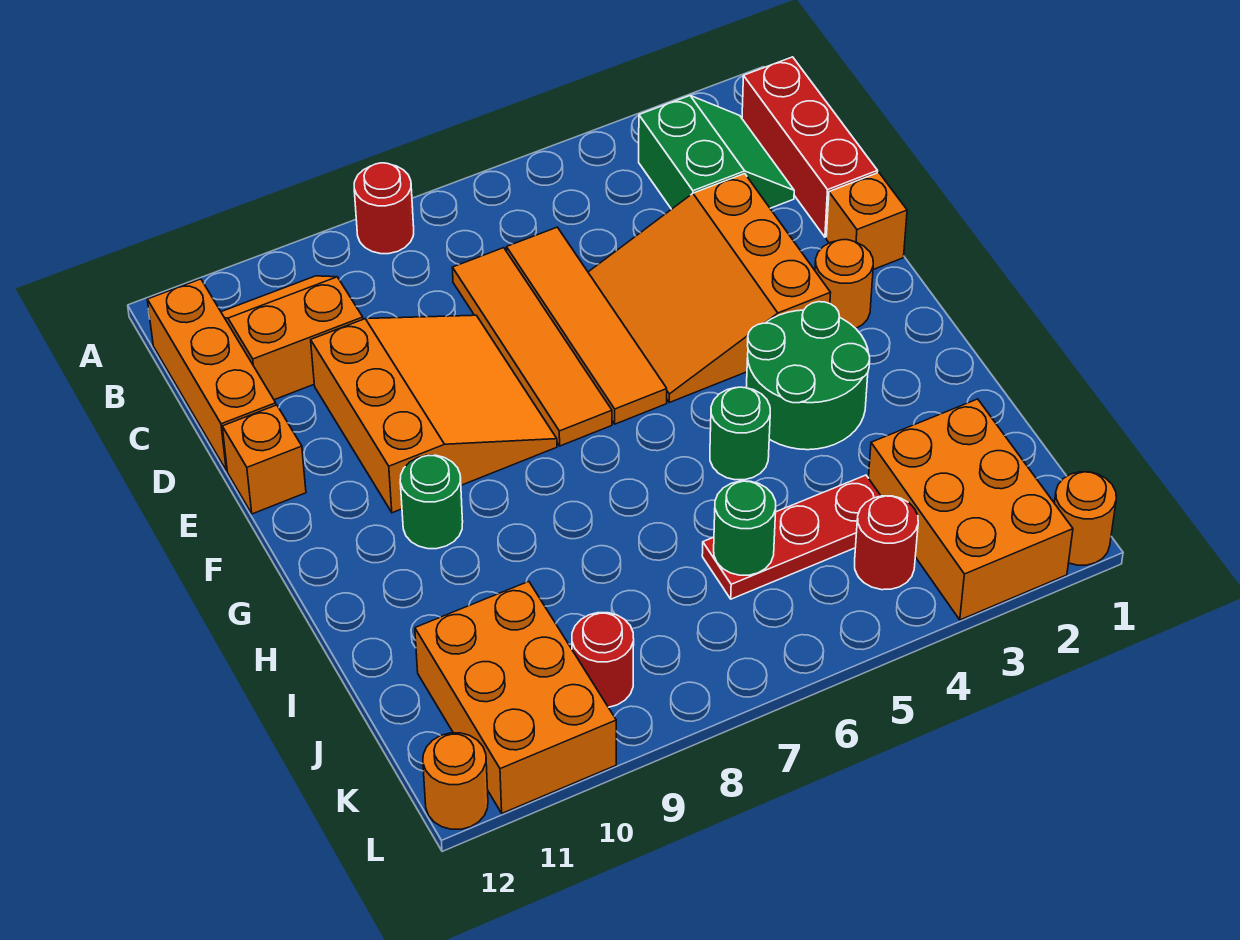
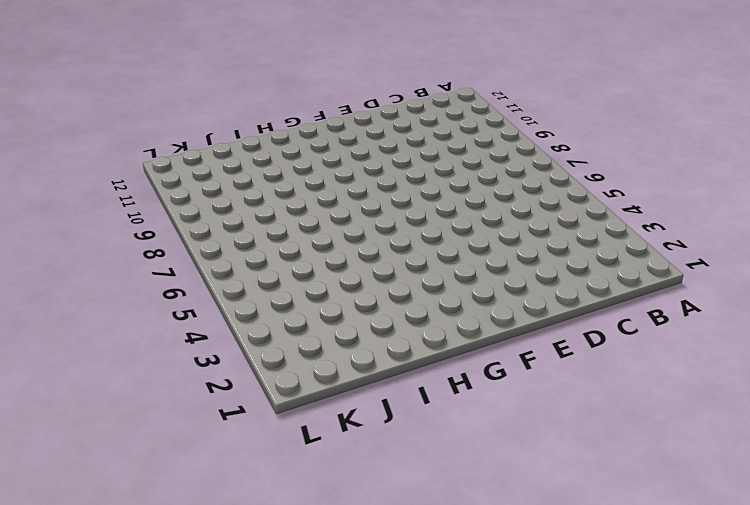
none -> red round brick A8 level 1
none -> red brick B1:D1 level 1
none -> green slope B2:C3 level 1 top 3

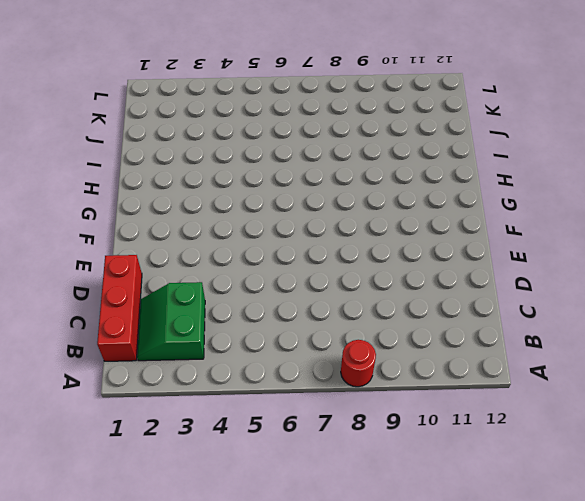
none -> orange slope B10:C11 level 1 top C
none -> orange brick B12:D12 level 1
none -> orange tile C6:F6 level 1

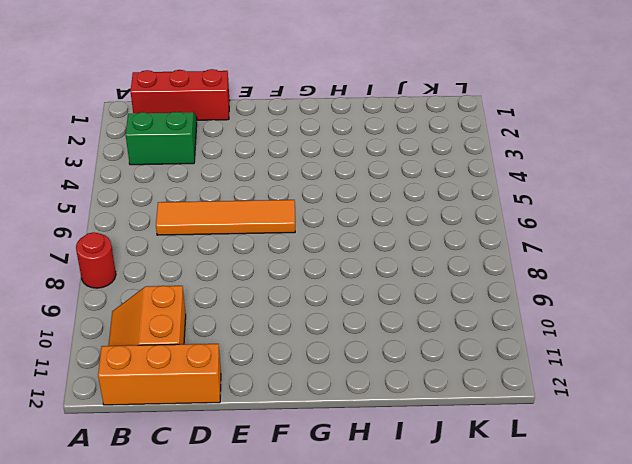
none -> orange tile C7:F7 level 1
none -> orange slope D3:F5 level 1 top 3
none -> orange slope D8:F10 level 1 top 10

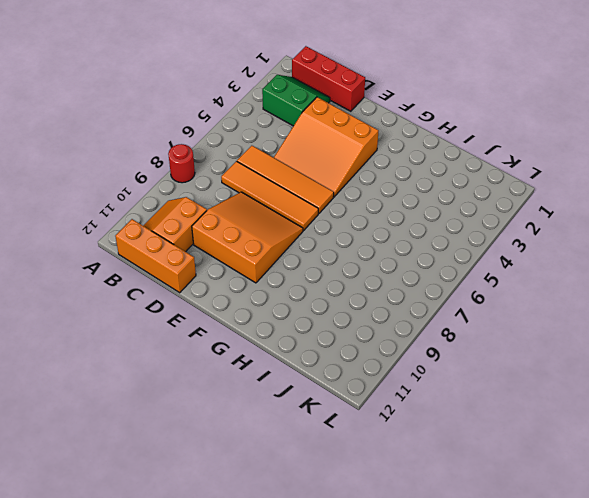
none -> orange brick E1 level 1
none -> orange brick E12 level 1
none -> orange round brick F2 level 1

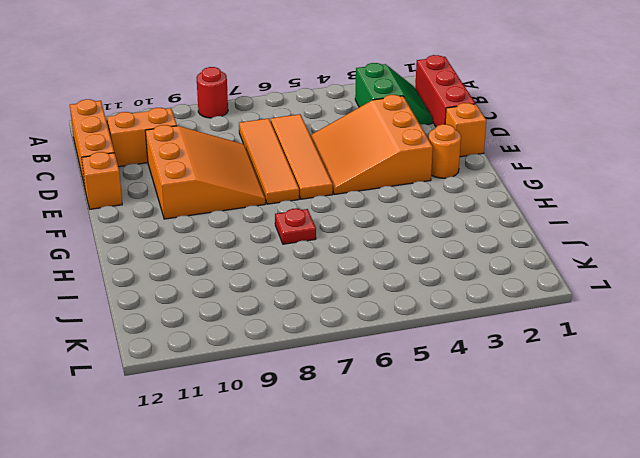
red plate H7 level 1 -> none
none -> green round brick G3:H4 level 1
none -> green round brick G10 level 1
none -> green round brick H5 level 1

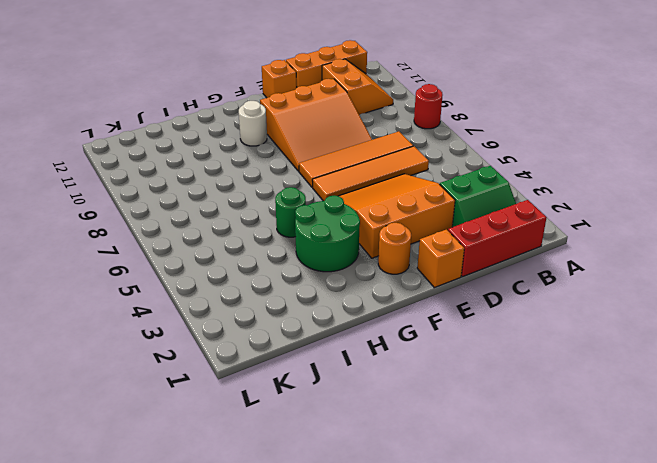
white round brick G10 level 1 -> green round brick G10 level 1
none -> orange brick J2:L3 level 1
none -> red plate J4:J6 level 1
none -> orange brick J10:L11 level 1

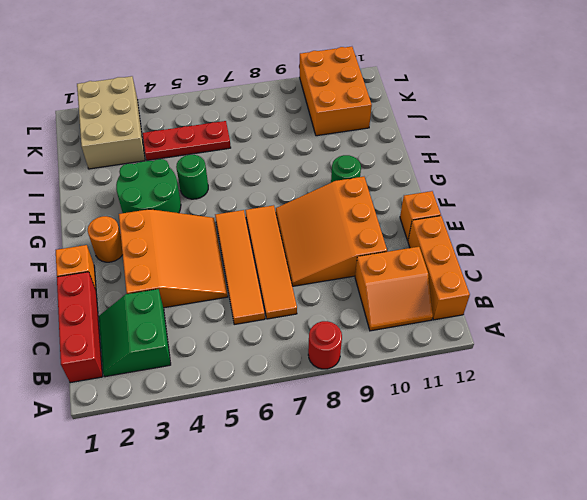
tan brick J2:L3 level 1 -> orange brick J2:L3 level 1
none -> red round brick K4 level 1
none -> red round brick K9 level 1
none -> orange round brick L1 level 1

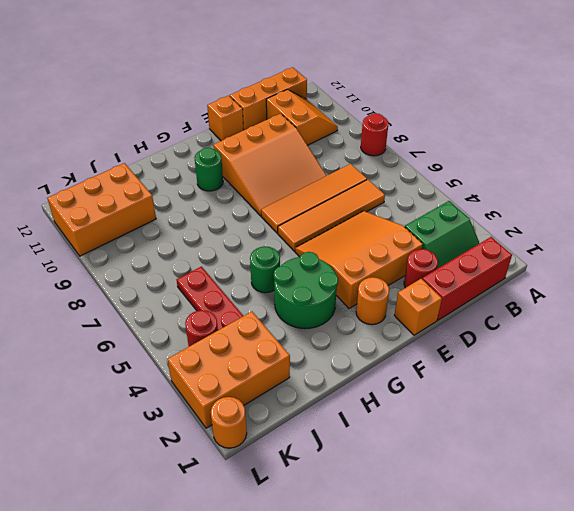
red round brick D2 level 1 -> red round brick K9 level 1
none -> orange round brick L12 level 1
none -> green round brick J6 level 2

